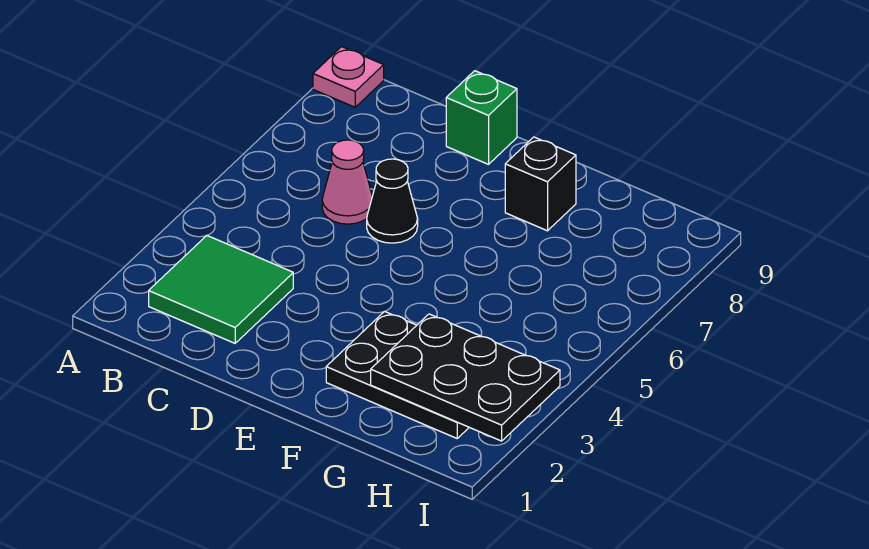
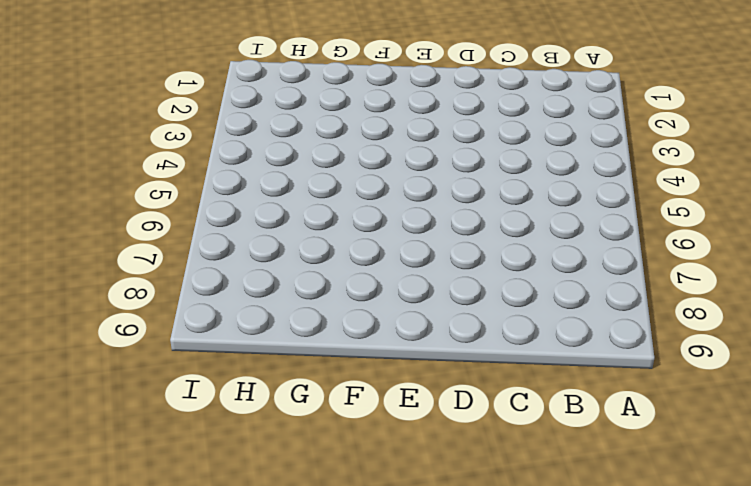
none -> pink plate A9 level 1
none -> green tile B2:C3 level 1

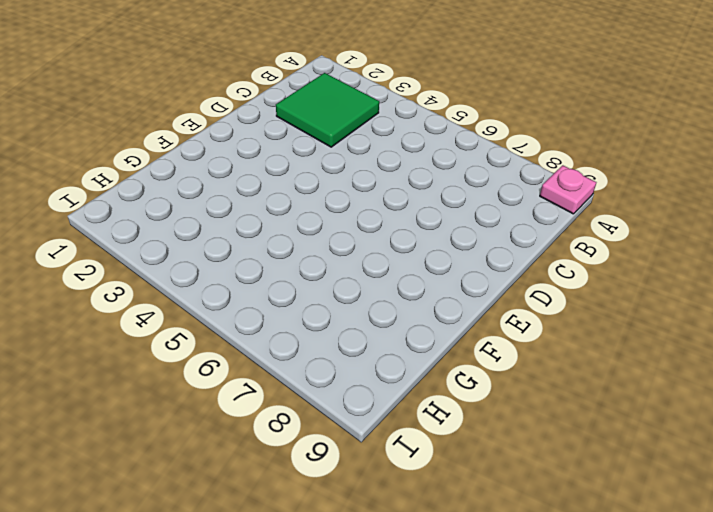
none -> pink cone C6 level 1
none -> black cone D6 level 1

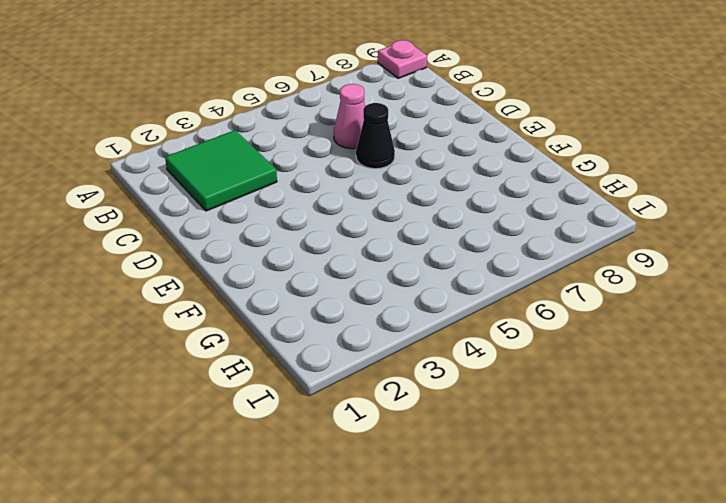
none -> green brick D9 level 1
none -> black plate F2:H3 level 1

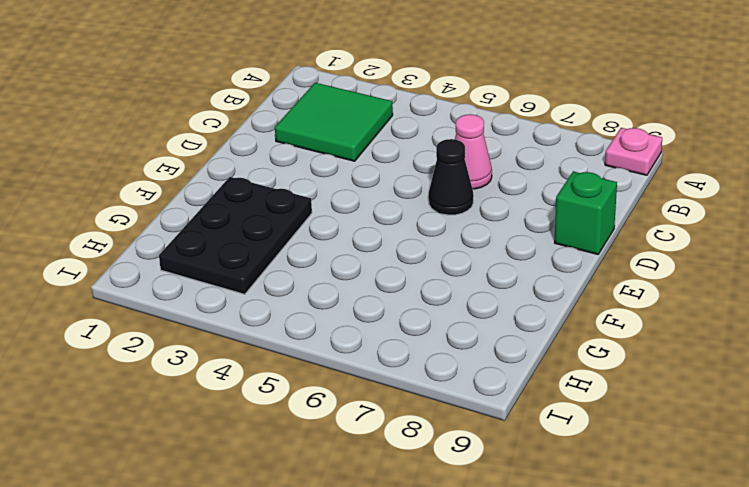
none -> black brick F8 level 1
none -> black plate G2:I3 level 2

